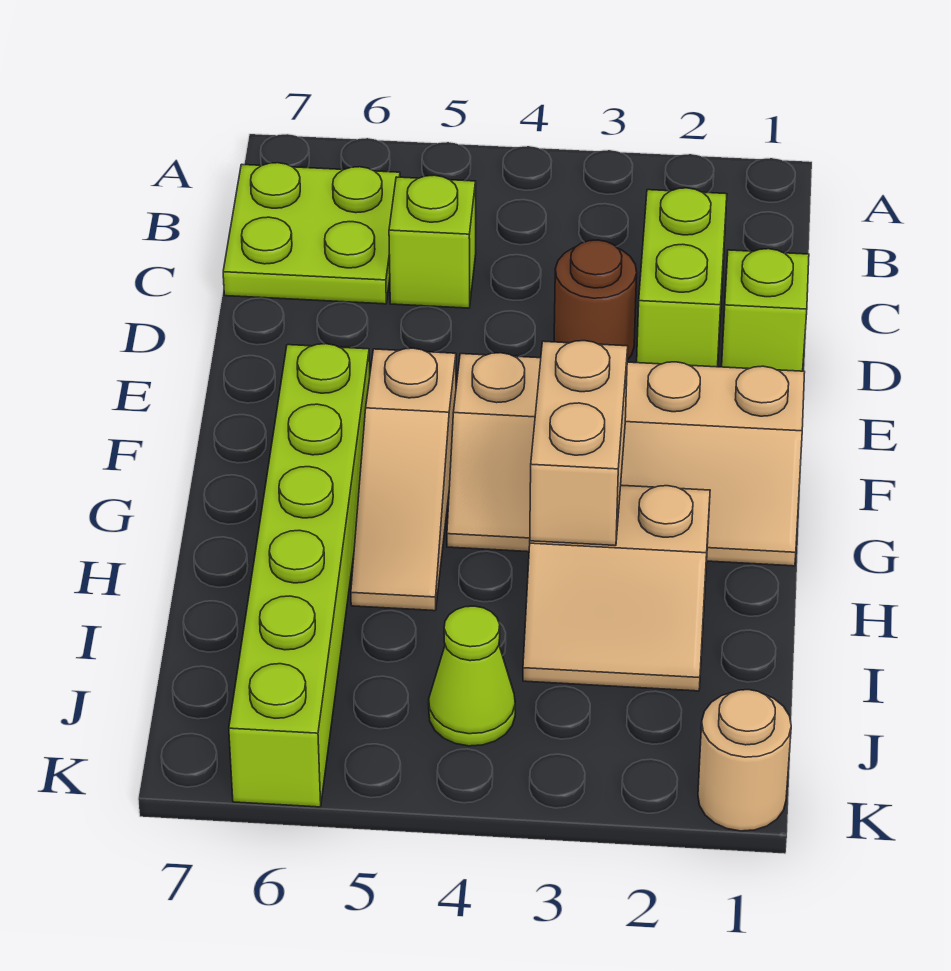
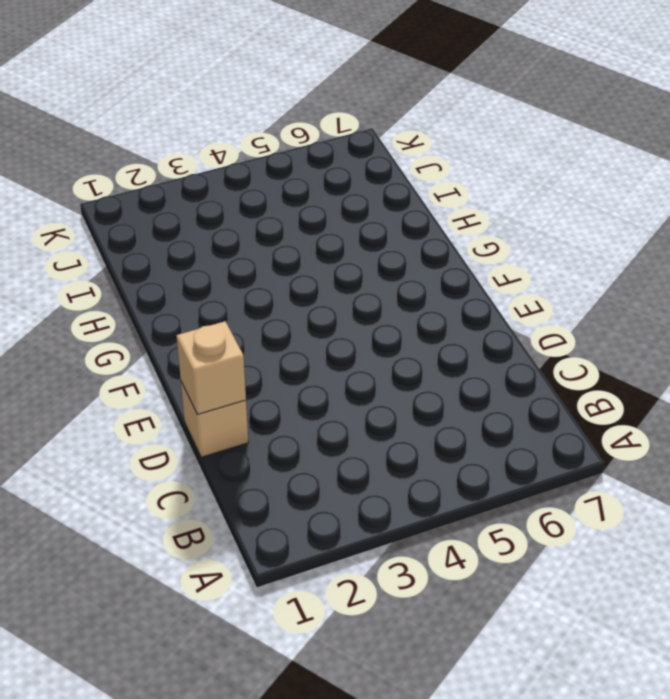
tan brick D1 level 1 -> lime brick D1 level 1
tan brick D1 level 2 -> none
none -> lime plate B6:C7 level 1
none -> lime brick C2:D2 level 1
none -> lime brick C5 level 1

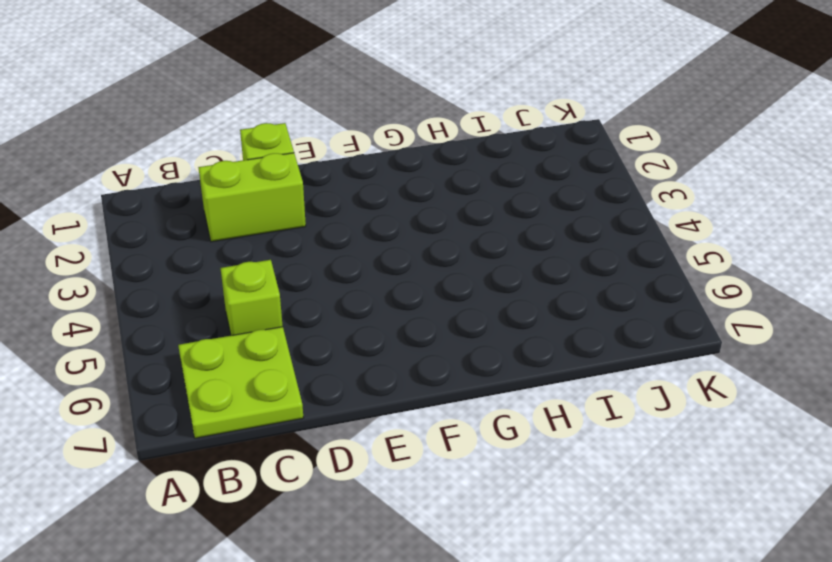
none -> brown round brick D3 level 1
none -> tan slope F1:G4 level 1 top F
none -> tan slope F5:H5 level 1 top F

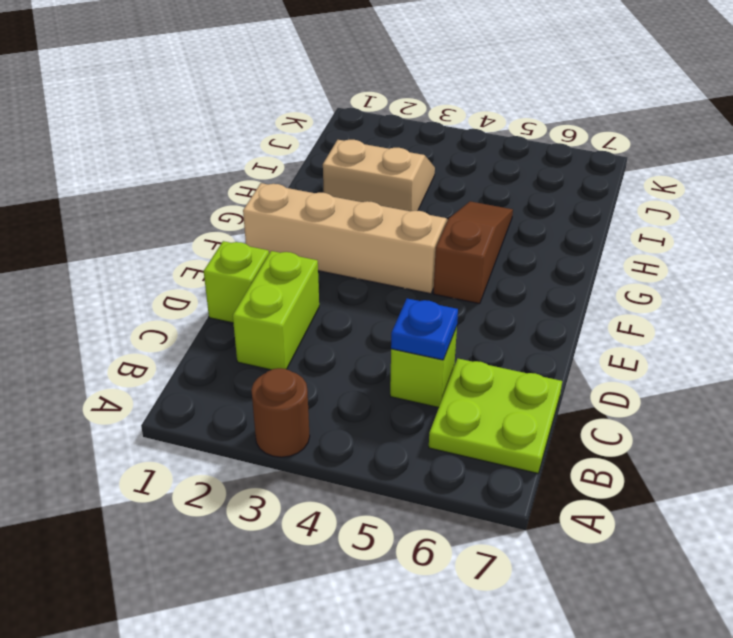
brown round brick A3 level 1 -> brown round brick D3 level 1
blue plate C5 level 2 -> none
brown slope F5:H5 level 1 top F -> tan slope F5:H5 level 1 top F
none -> lime brick F6:K6 level 1
none -> lime cone J4 level 1
none -> tan round brick K1 level 1

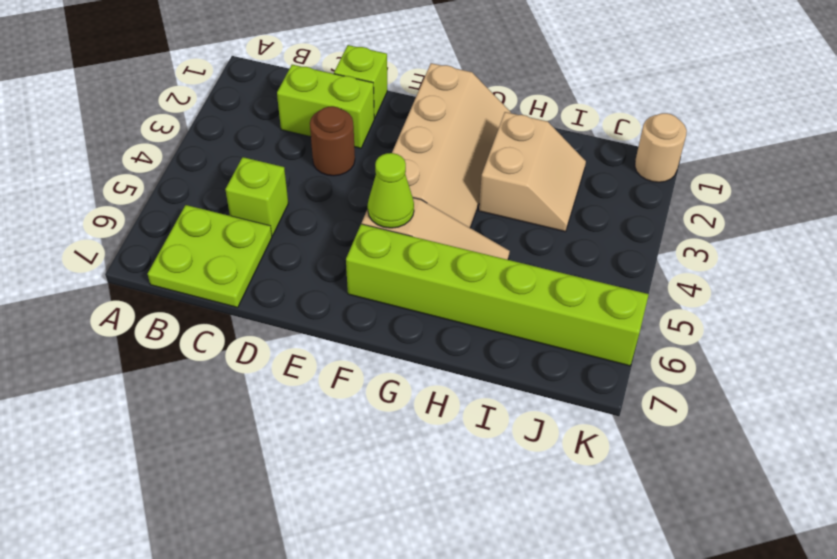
lime cone F5 level 2 -> lime cone J4 level 1
none -> tan brick G3:H3 level 2

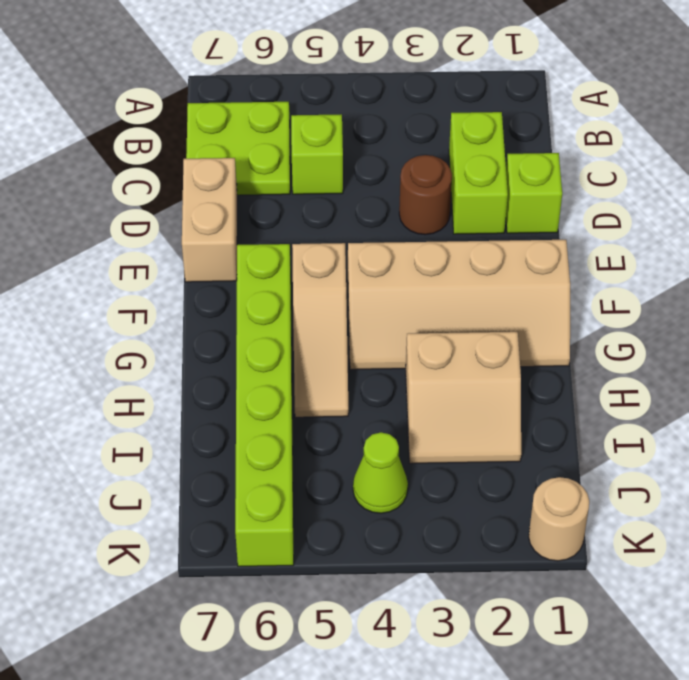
tan brick D7:E7 level 1 -> tan brick G3:H3 level 2

